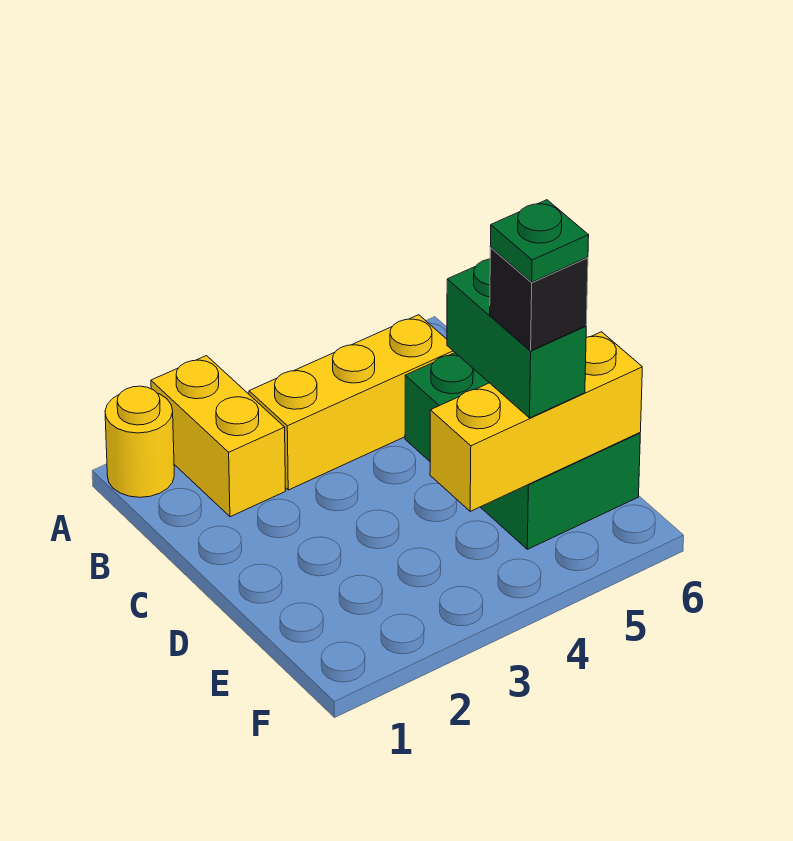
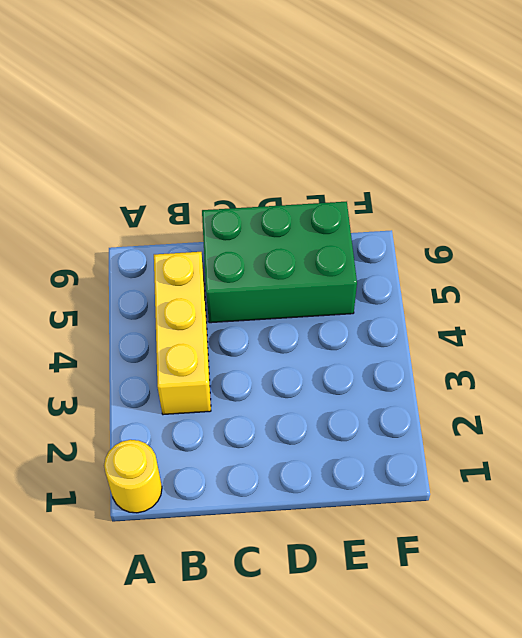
none -> yellow brick A2:B2 level 1
none -> yellow brick E4:E6 level 2

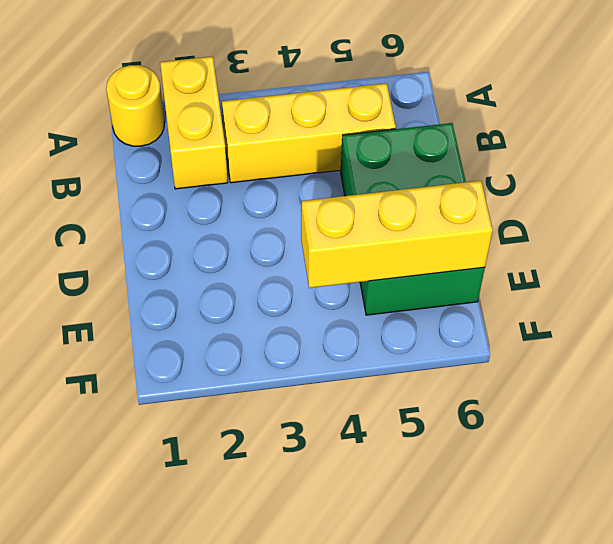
none -> green brick D5:E5 level 3
none -> black brick E5 level 4

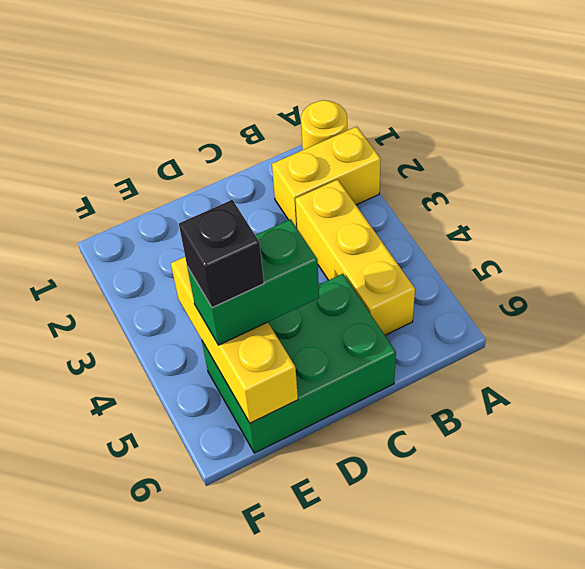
none -> green plate E5 level 5

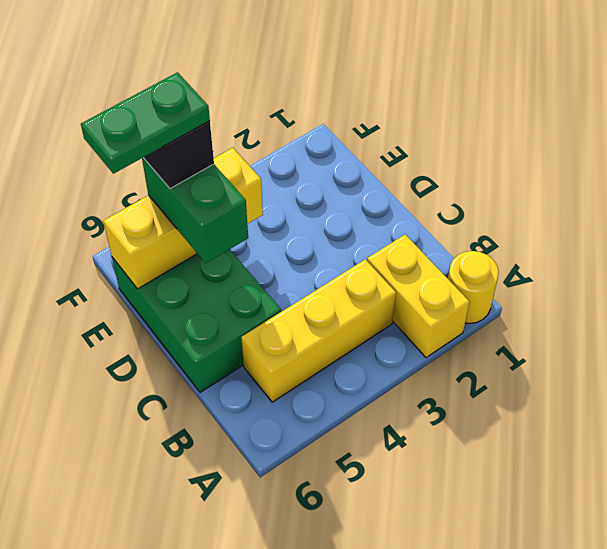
green plate E5:E6 level 5 -> green plate E5 level 5

